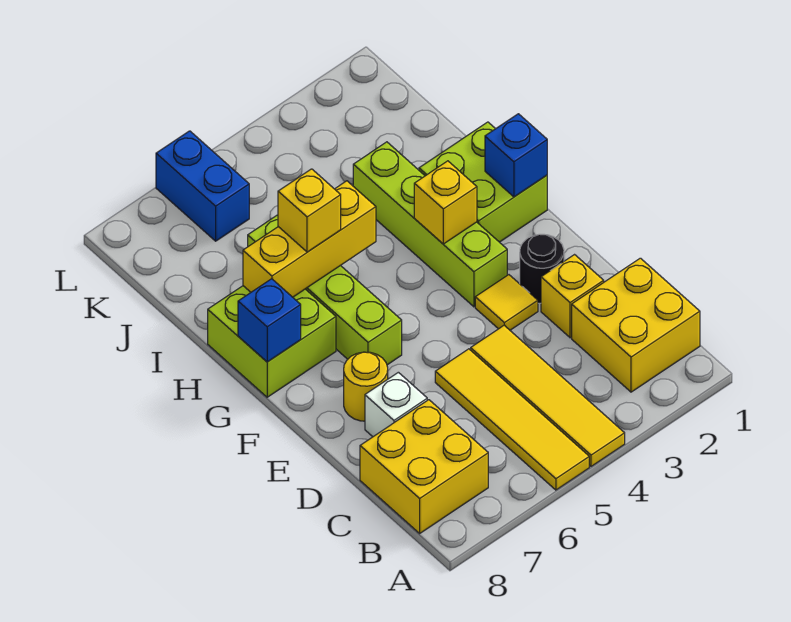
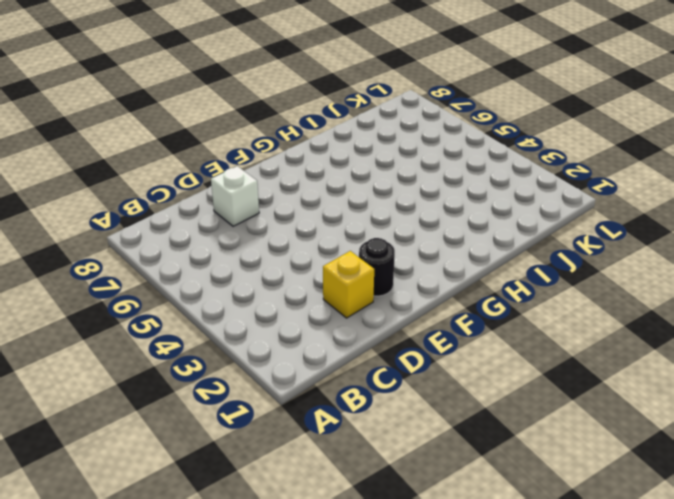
none -> yellow tile A4:D4 level 1
none -> yellow tile A5:D5 level 1
none -> yellow brick B1:C2 level 1

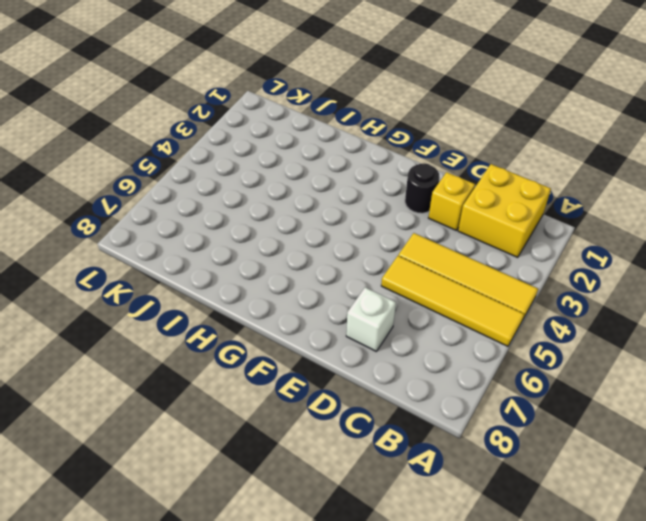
none -> yellow brick B7:C8 level 1
none -> yellow tile E3 level 1
none -> yellow round brick E7 level 1

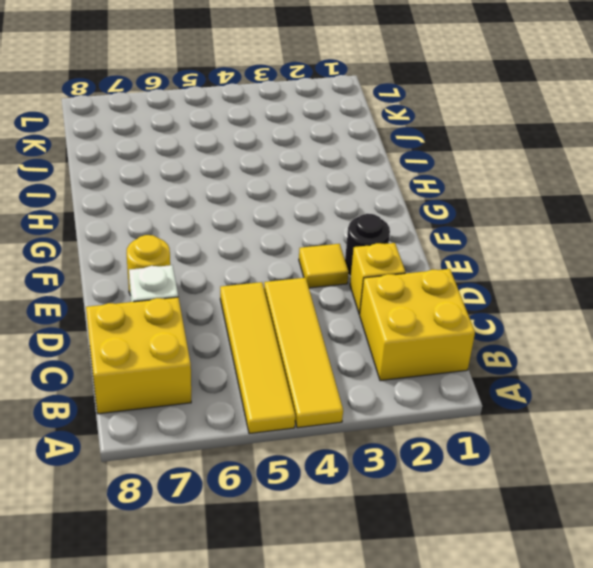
none -> lime brick F3:I3 level 1
none -> lime brick F6:I6 level 1
none -> lime brick G1:H2 level 1

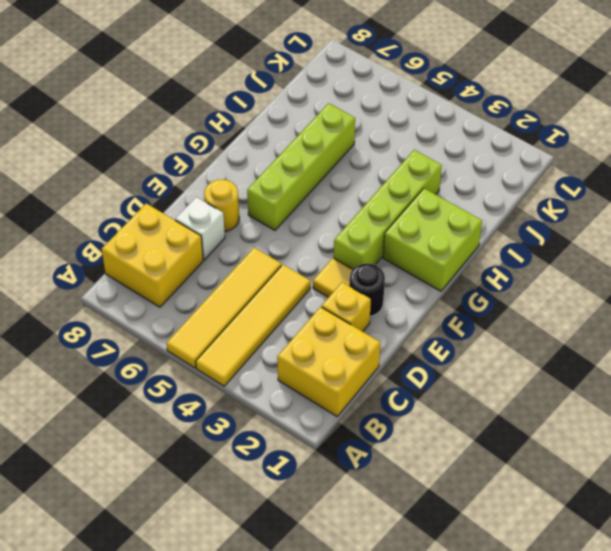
none -> lime brick G7:H8 level 1
none -> blue brick K6:L6 level 1
none -> blue brick G1 level 2

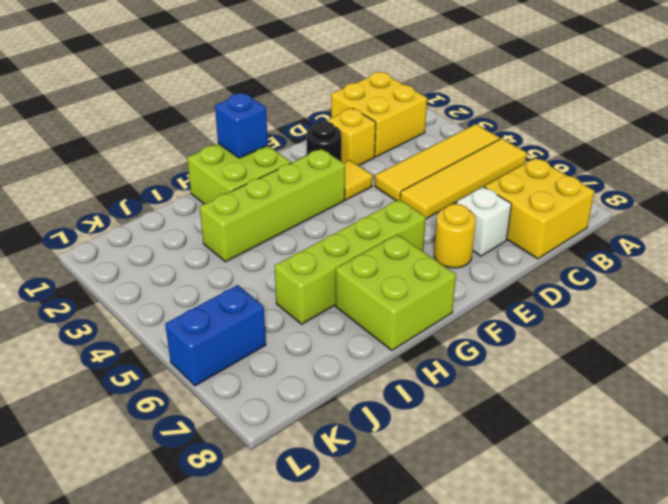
none -> yellow brick G3 level 2
none -> blue brick G8 level 2
none -> yellow brick H5:H7 level 2

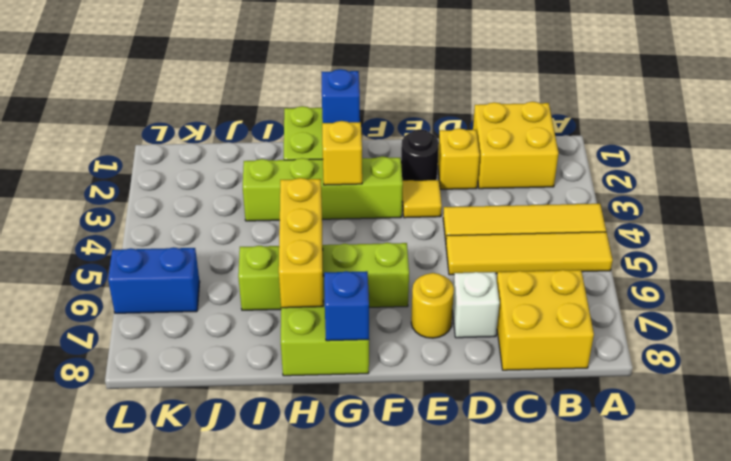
none -> yellow brick H6 level 3

